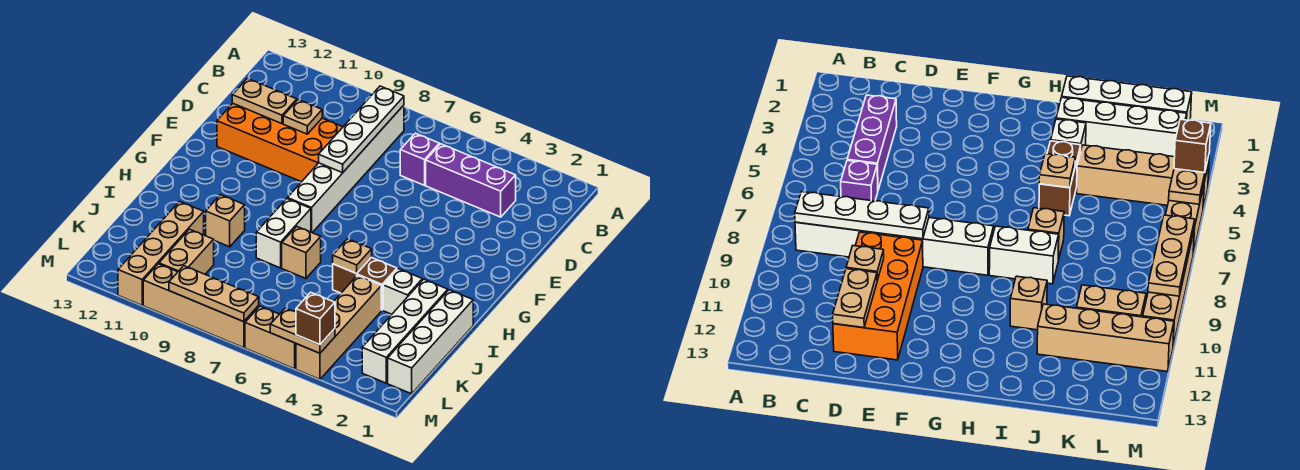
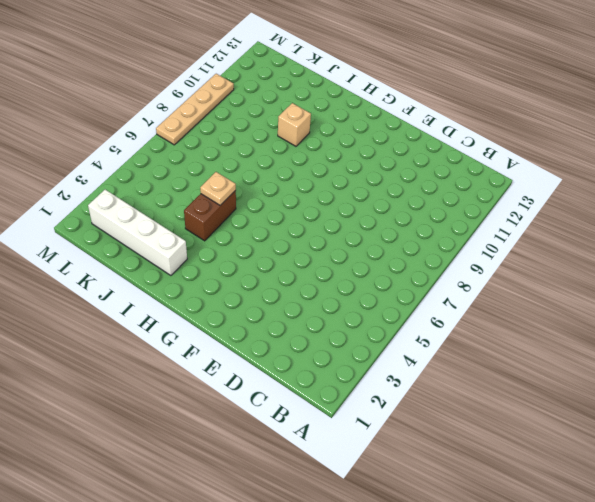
tan plate M7:M10 level 1 -> tan brick M7:M10 level 1
none -> white brick B8:G8 level 1
none -> purple brick C3:C5 level 1
none -> purple brick C6 level 1

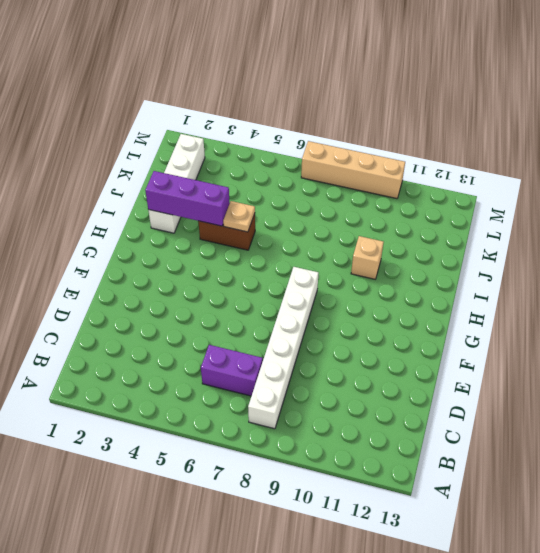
purple brick C6:C7 level 1 -> purple brick C6 level 1
purple brick I2:I4 level 2 -> purple brick C3:C5 level 1
none -> orange brick D9:E12 level 1
none -> white brick H8:I8 level 1
none -> white brick I1:L1 level 1

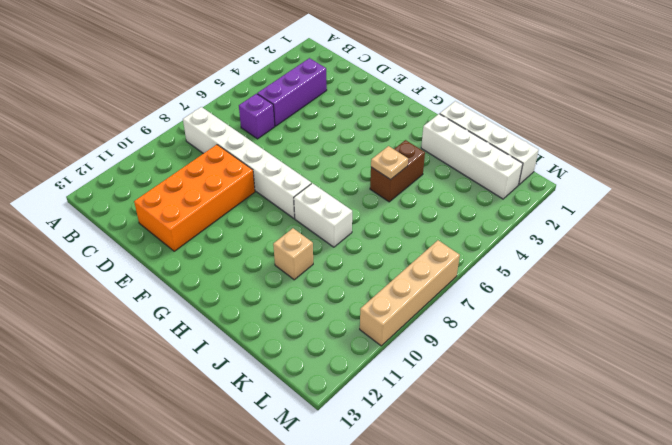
none -> white brick I3 level 1
none -> tan brick I7 level 1
none -> tan brick J4:M4 level 1

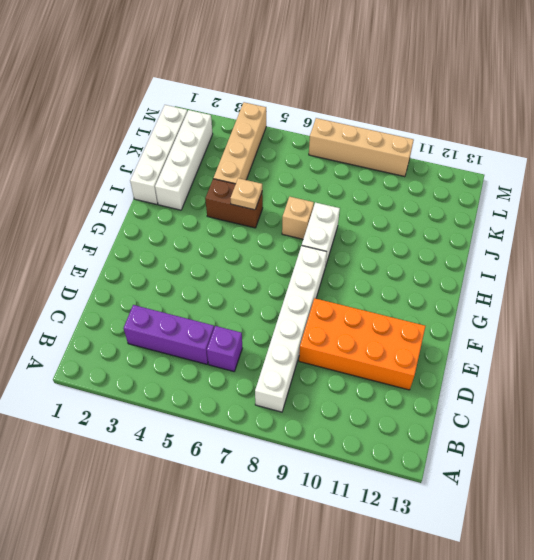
none -> white brick I3 level 1
none -> tan brick I10 level 1
none -> tan brick J11:M11 level 1

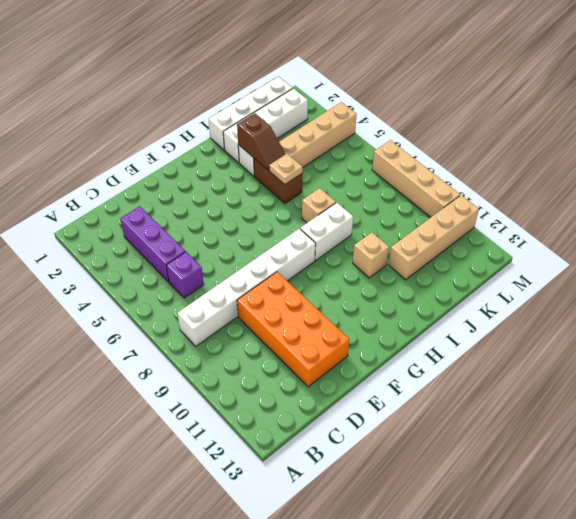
brown slope I3:I4 level 2 top 3 -> none
none -> tan brick K10:L10 level 1
none -> tan brick M5:M6 level 1
none -> white plate B8:E8 level 2

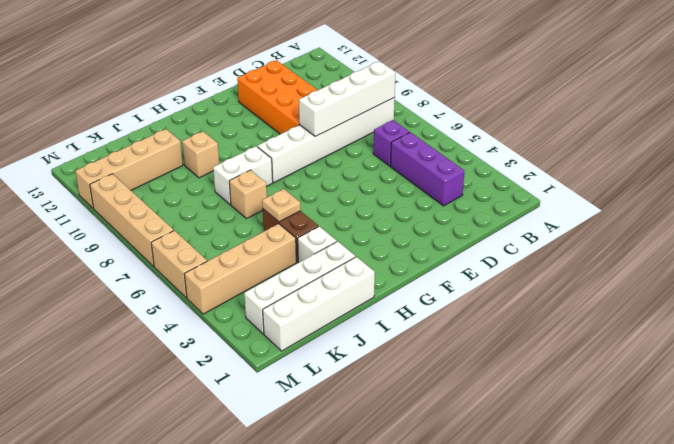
white brick B8:E8 level 2 -> white plate B8:E8 level 2
none -> tan brick K10:L10 level 1
none -> tan plate D10 level 2
none -> tan plate D11:D12 level 2

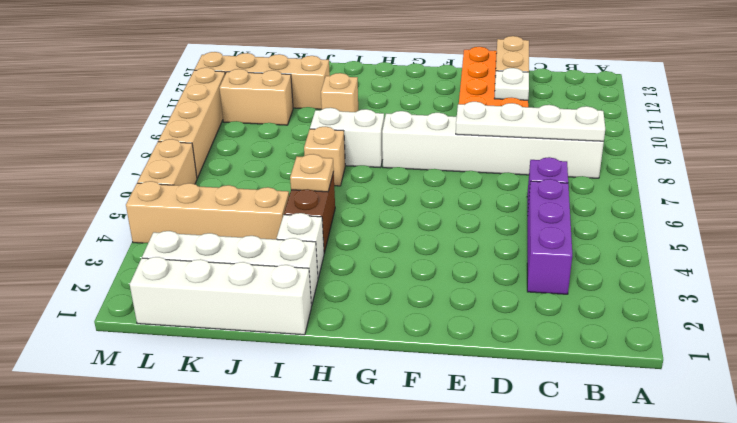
white plate D10 level 2 -> tan plate D10 level 2
none -> tan plate M4:M5 level 2
none -> tan plate M7:M9 level 2
none -> brown brick M4 level 3

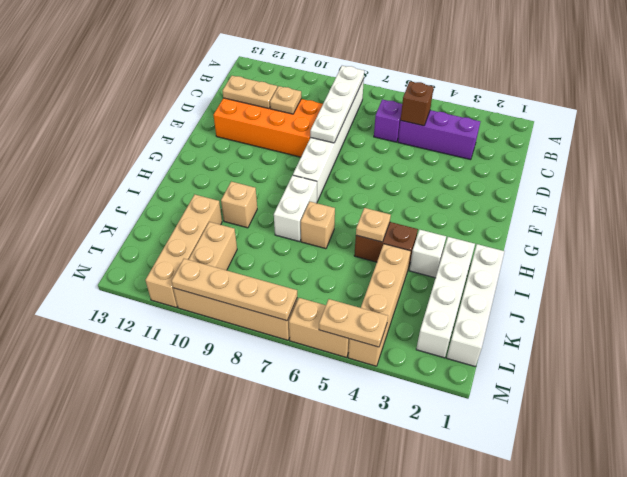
brown brick C5 level 2 -> brown brick M4 level 3
tan plate M7:M10 level 2 -> tan plate M7:M9 level 2

